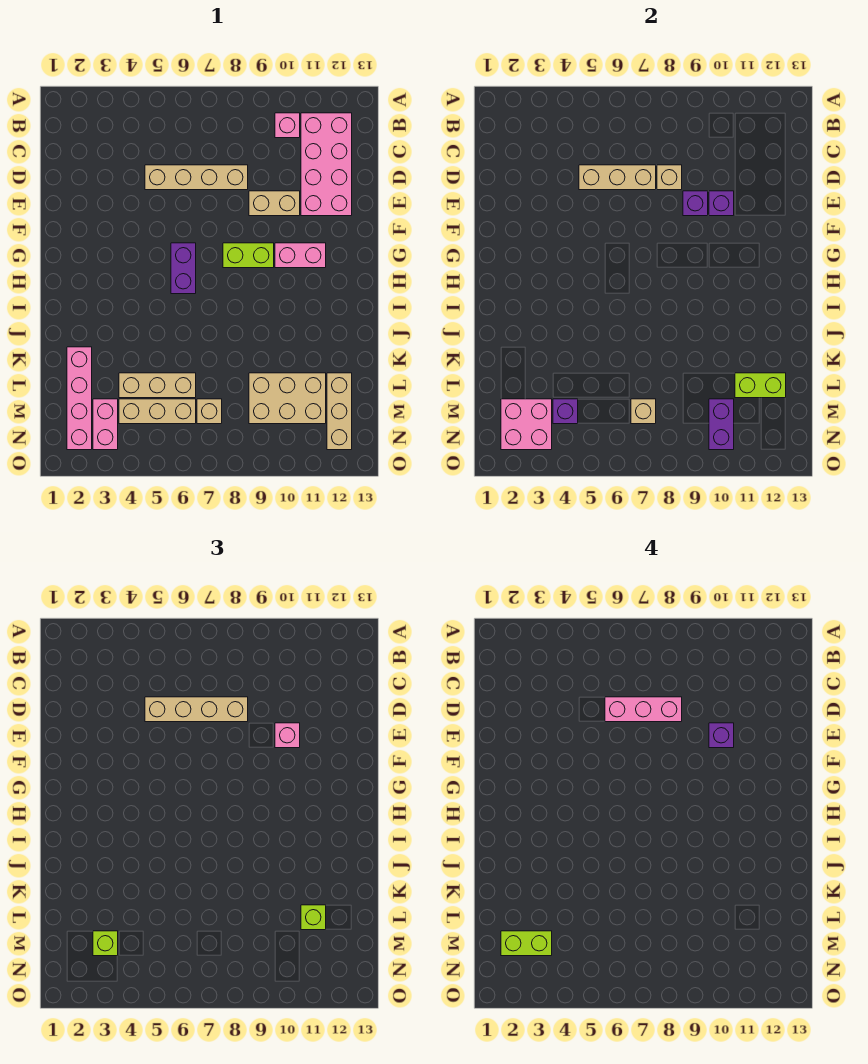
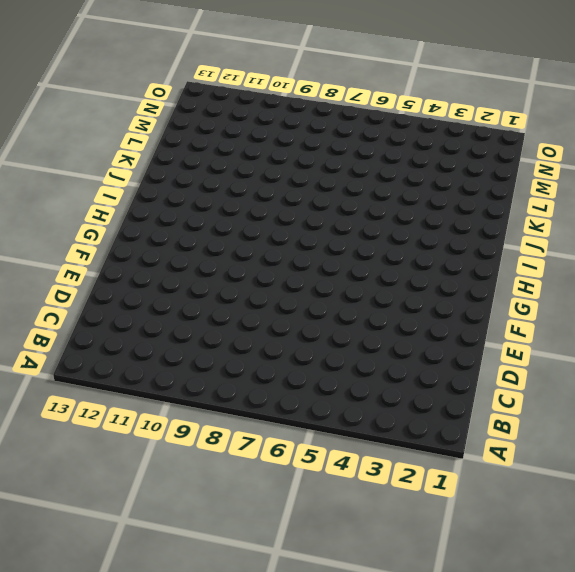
none -> pink brick B10 level 1
none -> pink brick B11:E12 level 1
none -> tan brick D5:D8 level 1
none -> tan brick E9:E10 level 1

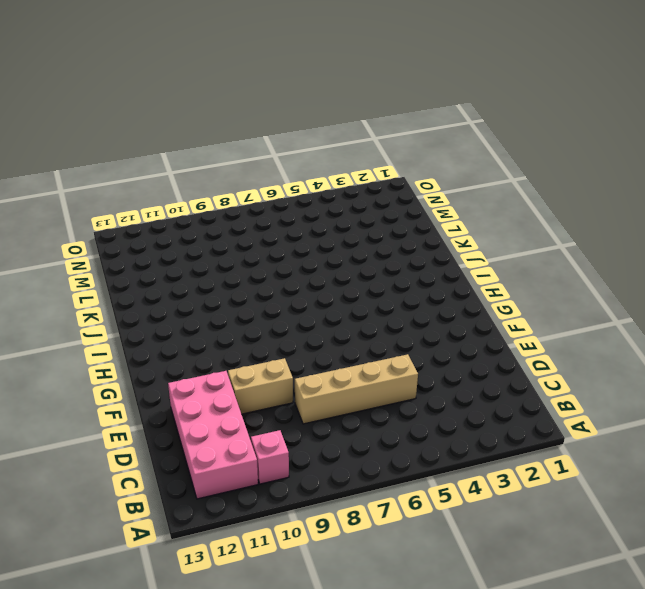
none -> purple brick G6:H6 level 1
none -> lime brick G8:G9 level 1
none -> pink brick G10:G11 level 1
none -> pink brick K2:N2 level 1

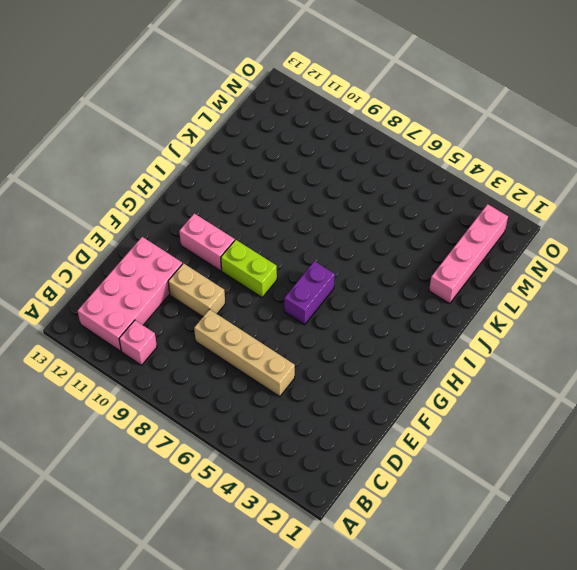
none -> tan brick L4:L6 level 1
none -> tan brick L9:M11 level 1
none -> tan brick L12:N12 level 1
none -> pink brick M3:N3 level 1

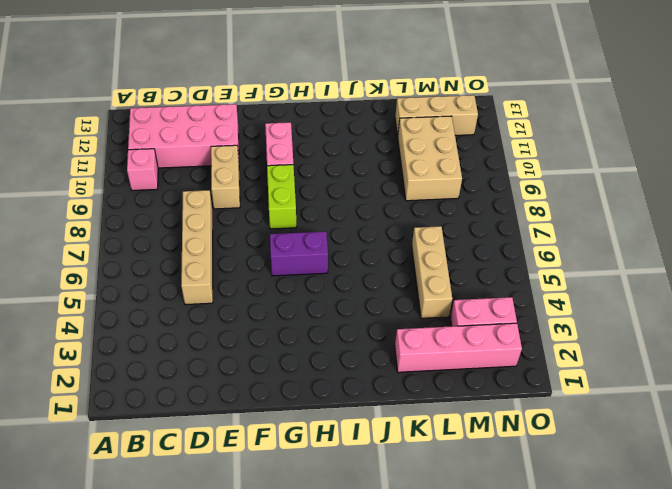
none -> tan brick M4:M6 level 1
none -> tan brick M7 level 1
none -> tan brick D5:D7 level 2
none -> tan brick D8 level 2

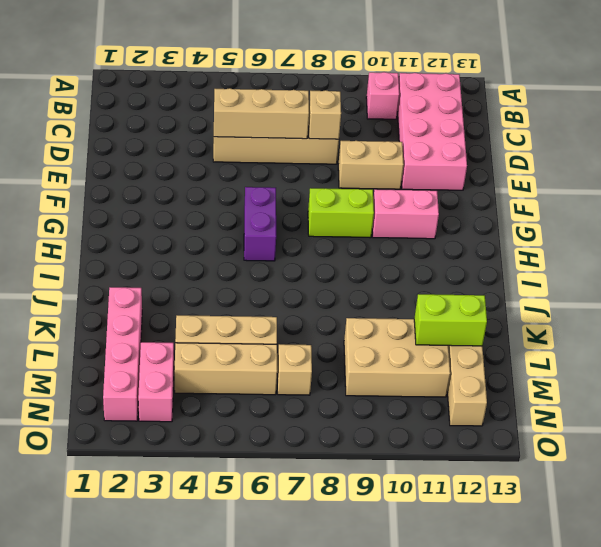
none -> purple brick E9 level 2
none -> purple brick E10 level 2
none -> pink brick M2:N3 level 2
none -> purple brick M4 level 2

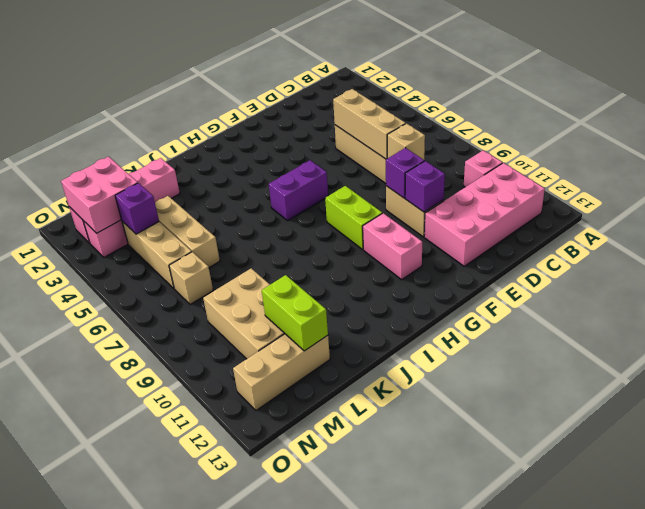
none -> tan brick M7 level 2
none -> purple brick M10:N10 level 2
none -> tan brick D5:D8 level 3
none -> pink brick E10 level 3

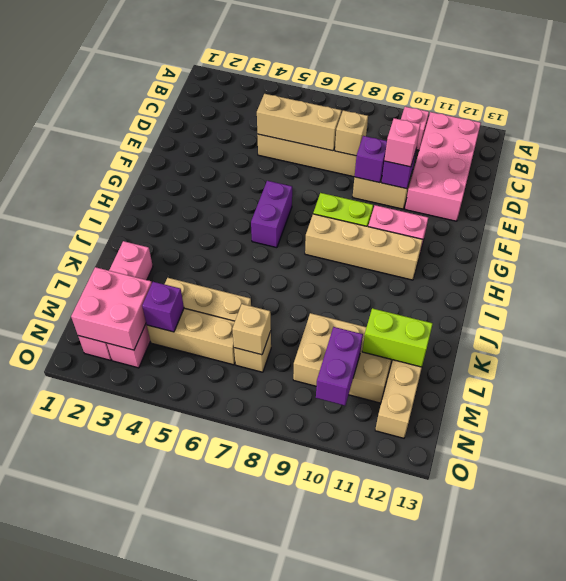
tan brick H8:H11 level 1 -> tan brick D5:D8 level 3
none -> lime brick L11 level 3
none -> lime brick M3 level 3
none -> pink brick D6:D8 level 4
none -> purple brick E10 level 4

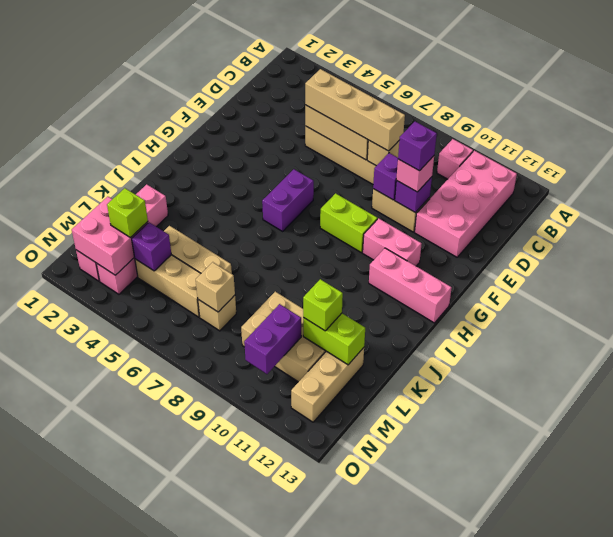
pink brick H11:H13 level 1 -> pink brick D6:D8 level 4
none -> lime brick M2:M3 level 4

